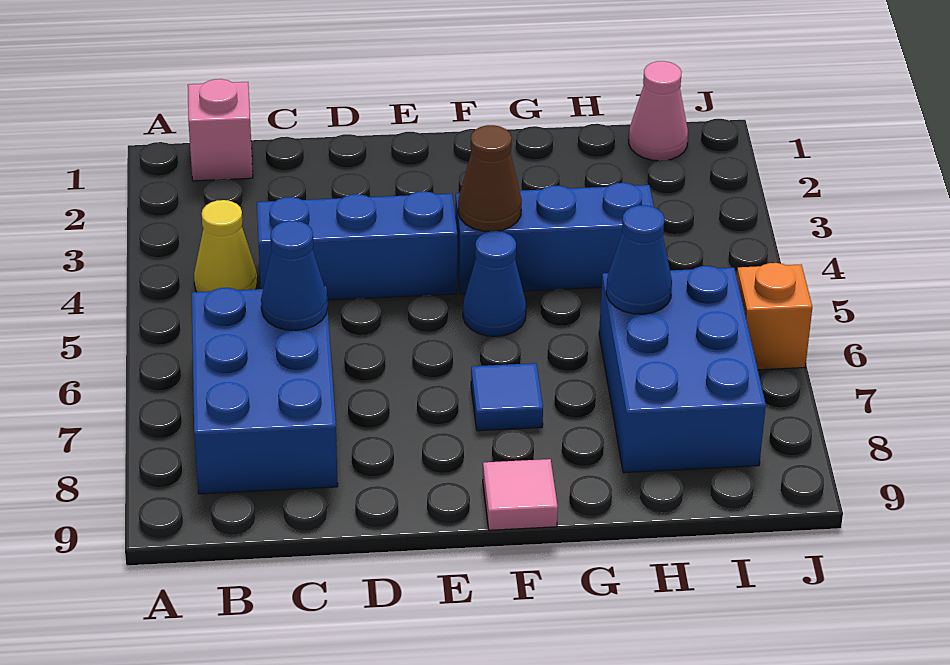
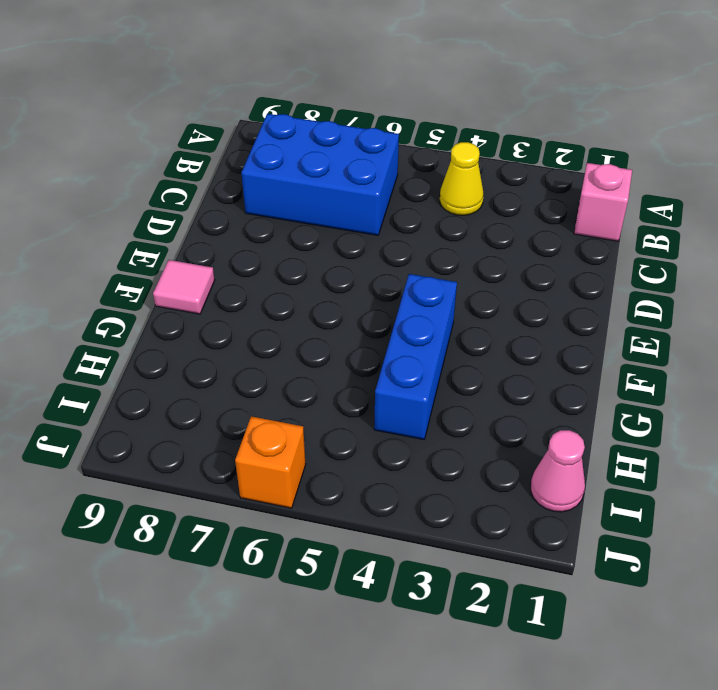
none -> blue brick C4:E4 level 1
none -> blue cone F5 level 1
none -> blue tile F7 level 1

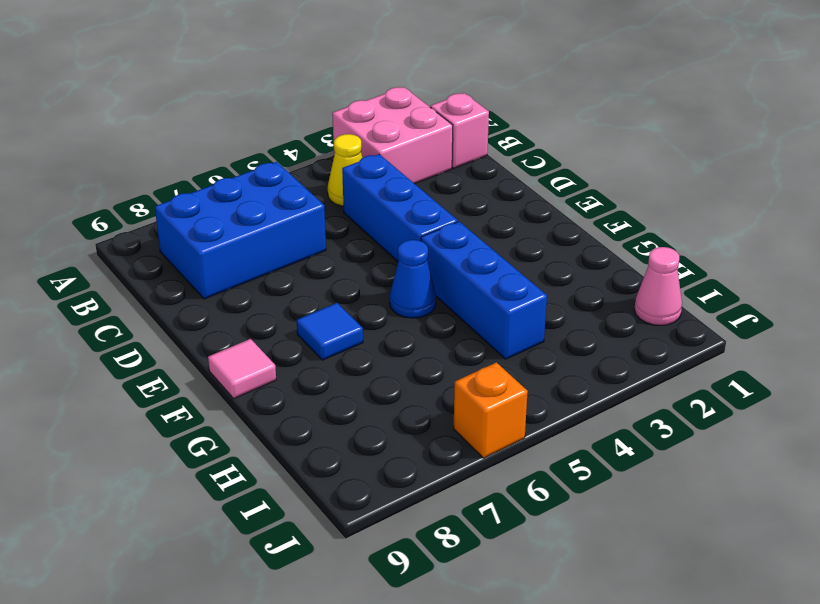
pink brick A2:B3 level 1 -> none
none -> blue brick H6:I8 level 1
none -> blue cone C6 level 2
none -> brown cone F4 level 2

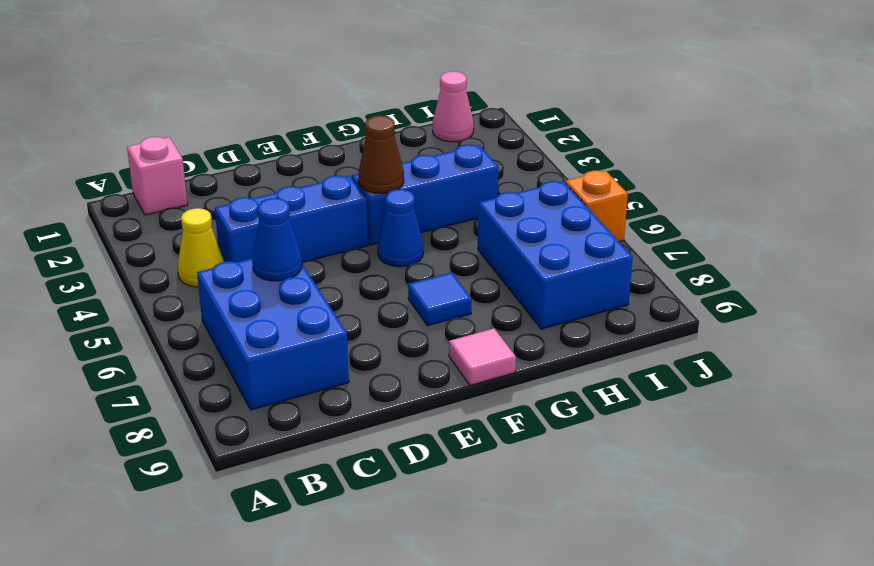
none -> blue cone H6 level 2

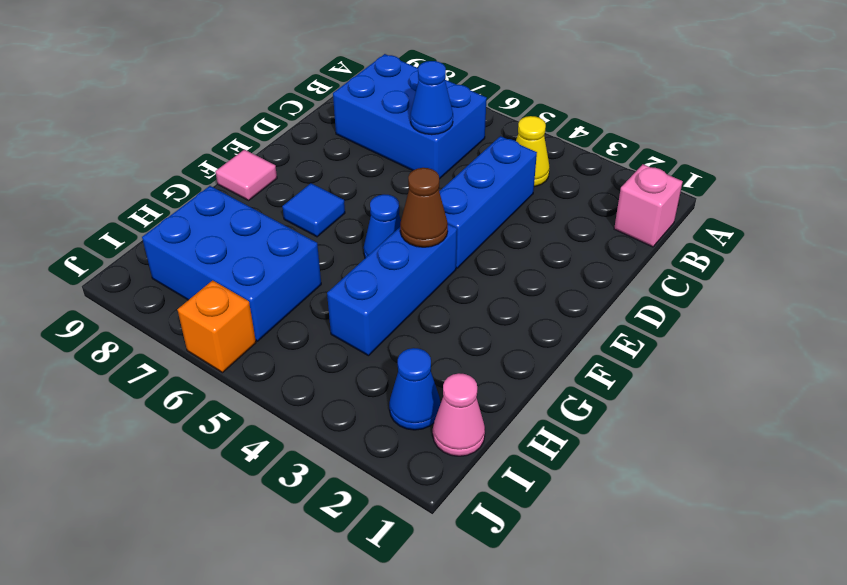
blue cone I2 level 1 -> blue cone H6 level 2

